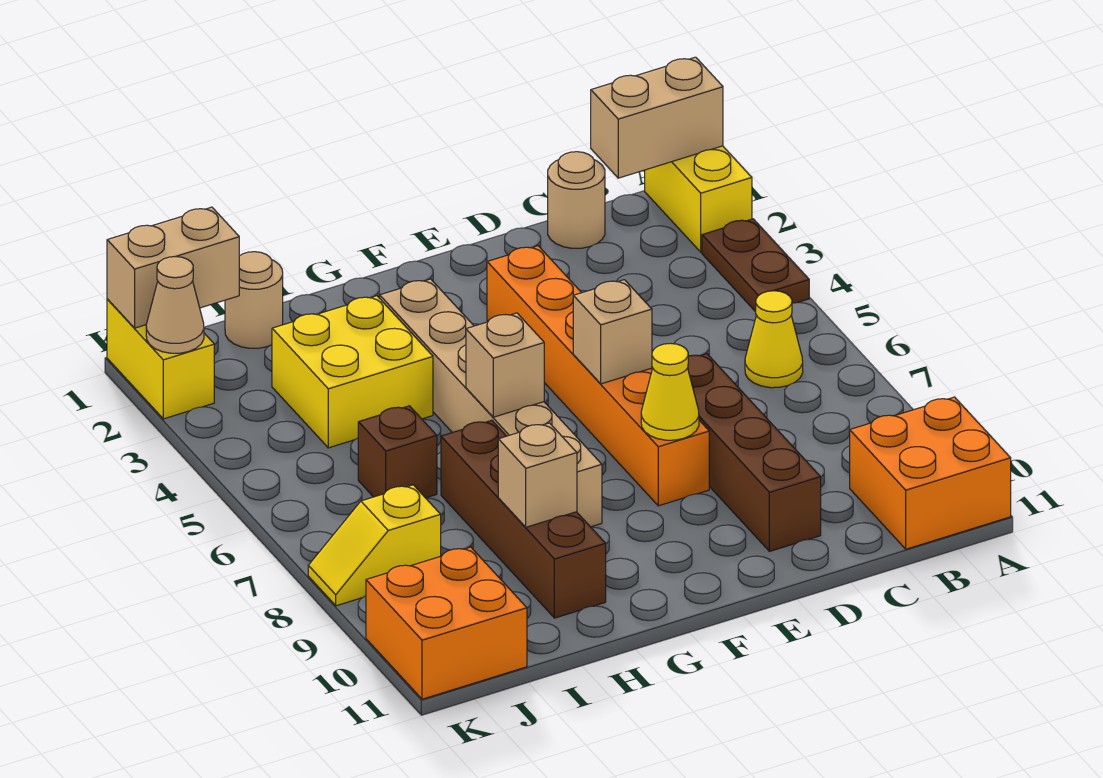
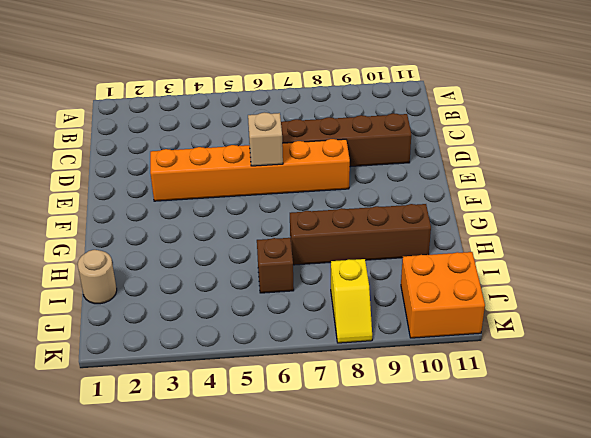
none -> yellow brick A1:A2 level 1
none -> brown plate A3:A4 level 1
none -> orange brick A10:B11 level 1

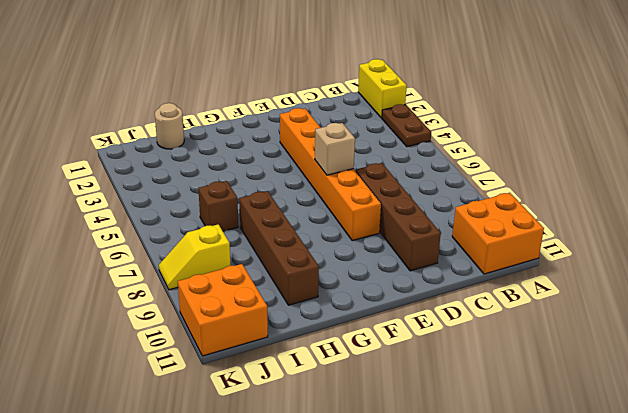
none -> yellow cone B6 level 1
none -> tan round brick C1 level 1
none -> tan brick G3:G8 level 1

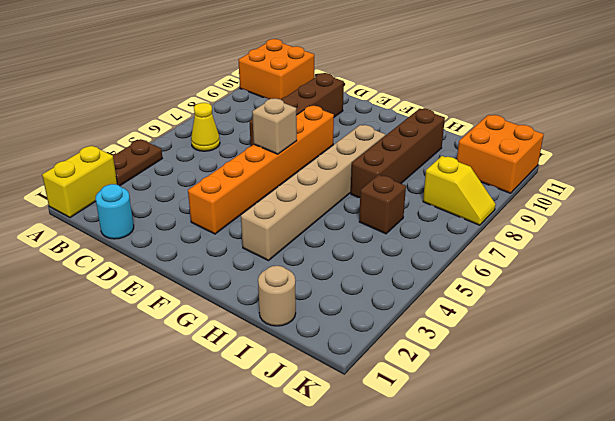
cyan round brick C1 level 1 -> tan round brick C1 level 1
none -> yellow brick H3:I4 level 1
none -> yellow brick K1:K2 level 1
none -> tan brick A1:B1 level 2

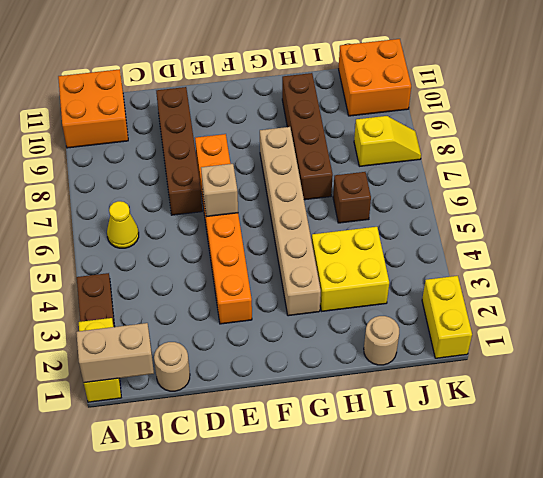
none -> yellow cone E8 level 2
none -> tan brick G6 level 2
none -> tan brick H9 level 2

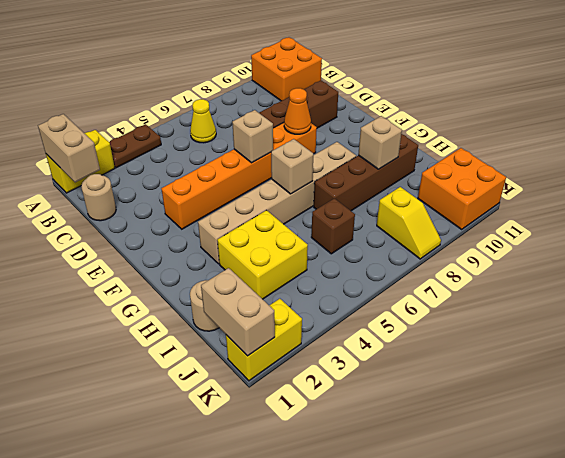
orange cone E8 level 2 -> yellow cone E8 level 2
none -> tan cone K2 level 2

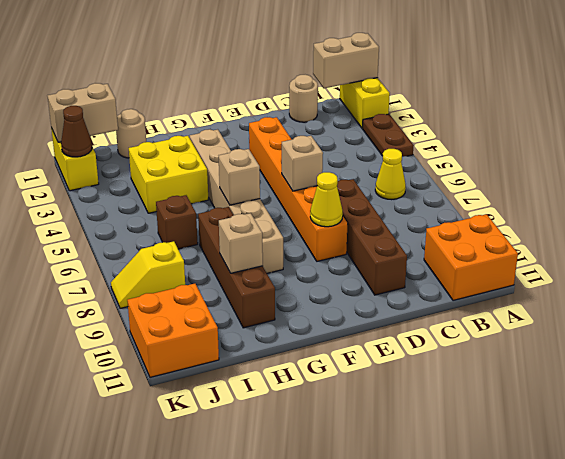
brown cone K2 level 2 -> tan cone K2 level 2

